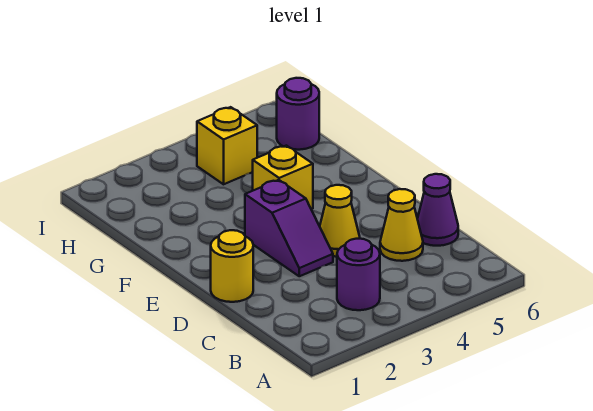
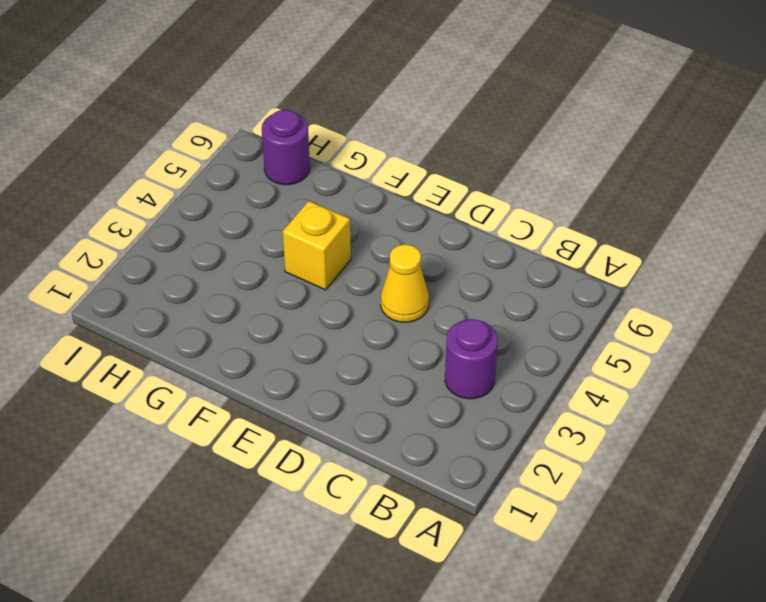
none -> yellow cone C5 level 1
none -> purple cone C6 level 1

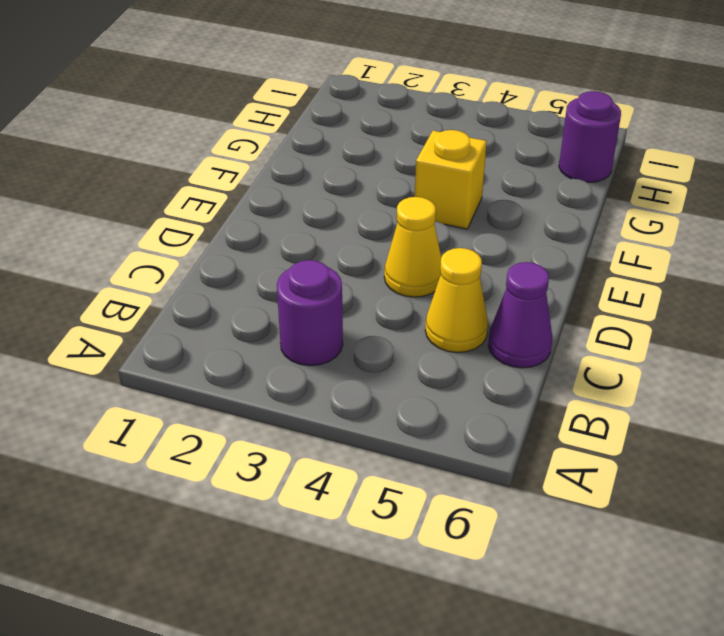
none -> yellow round brick D1 level 1
none -> purple slope D3:E3 level 1 top E

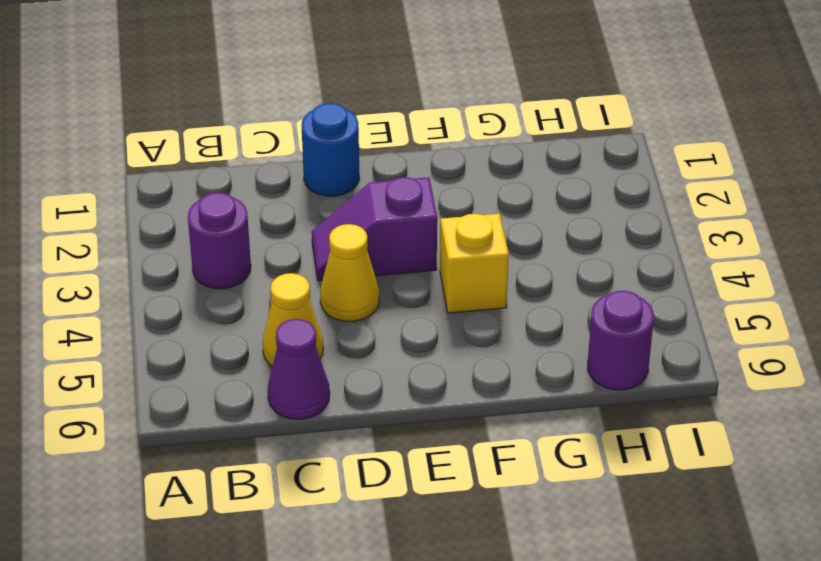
blue round brick D1 level 1 -> yellow round brick D1 level 1
none -> yellow brick H4 level 1

